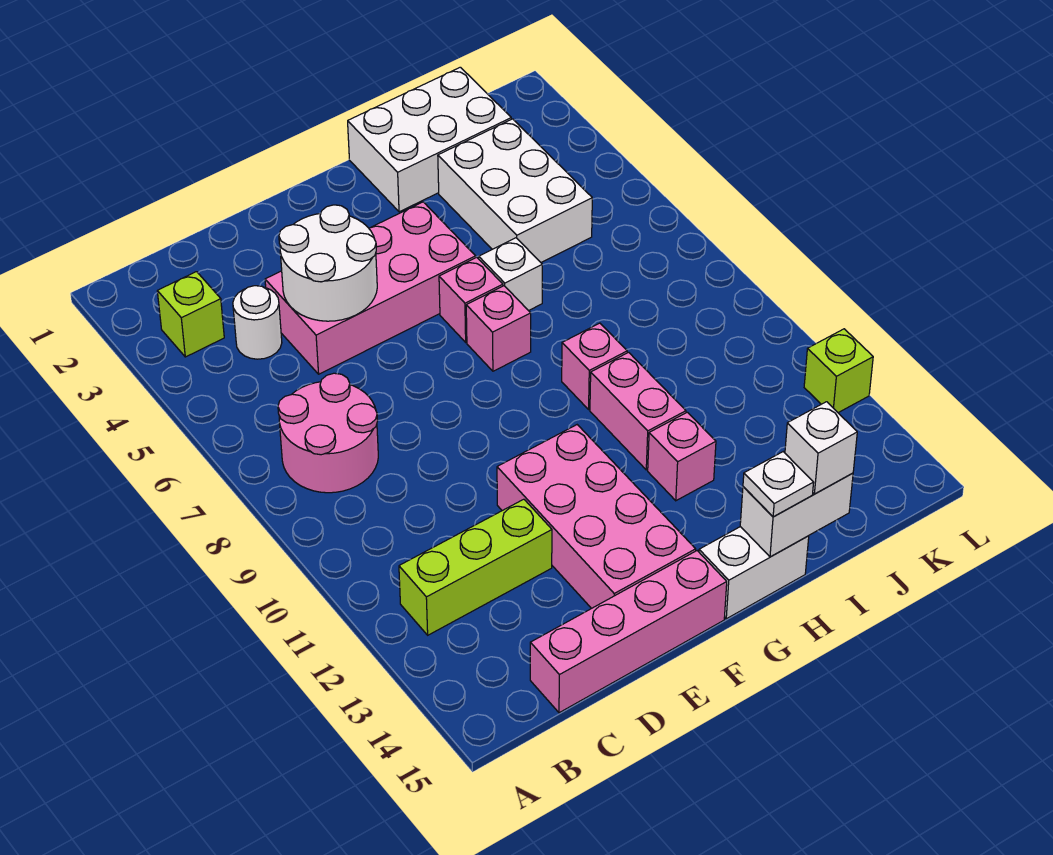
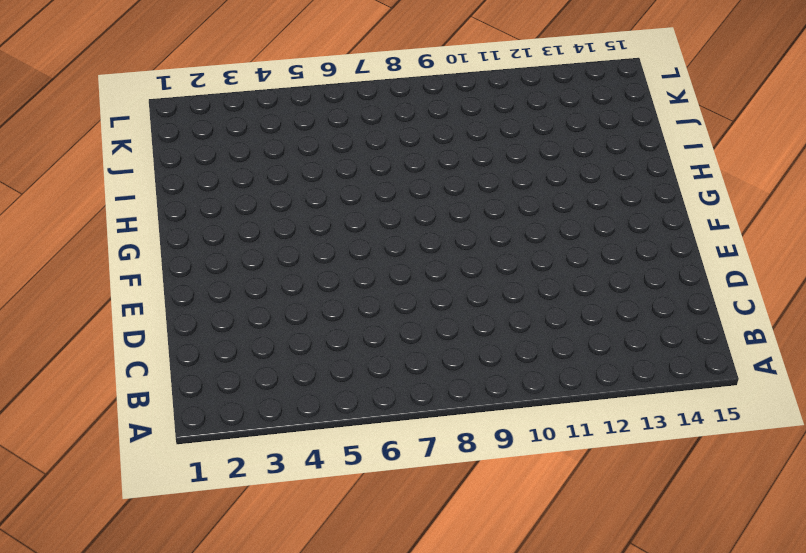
none -> lime brick B3 level 1
none -> pink round brick B7:C8 level 1
none -> lime brick B12:D12 level 1

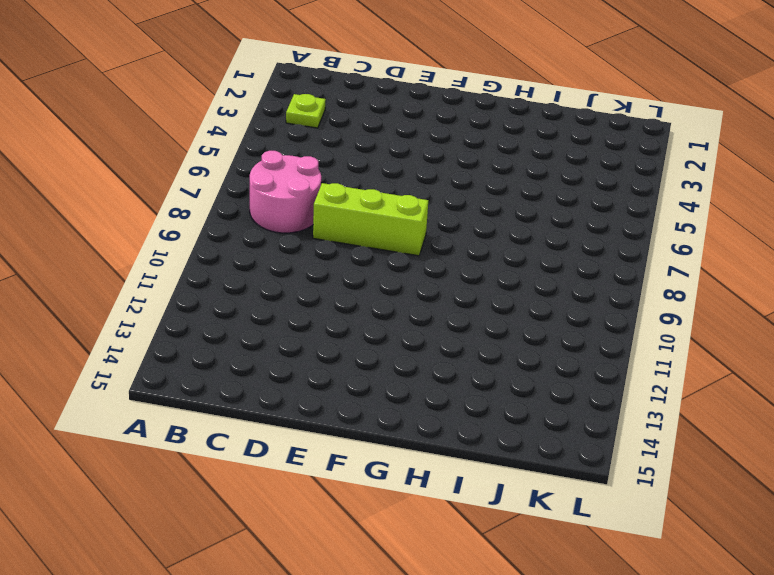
lime plate B3 level 1 -> lime brick B3 level 1
lime brick D8:F8 level 1 -> lime brick B12:D12 level 1
none -> white round brick C4 level 1
none -> pink brick C15:F15 level 1
none -> pink brick D4:G5 level 1

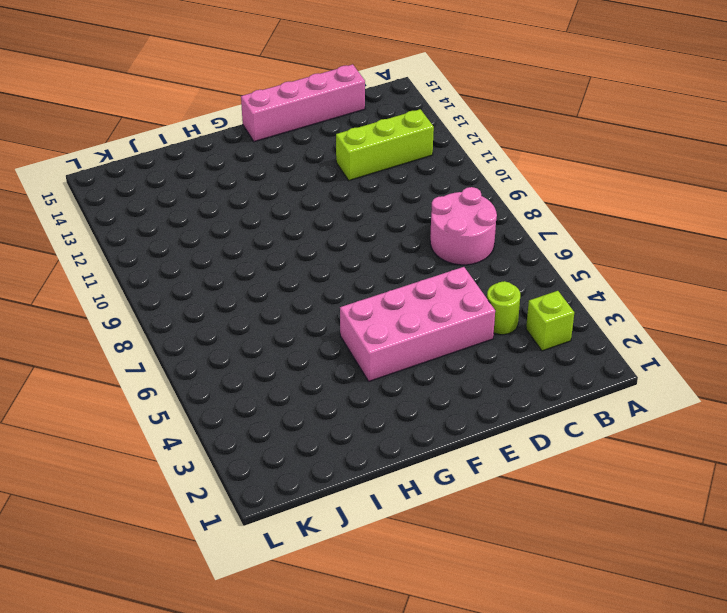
lime round brick C4 level 1 -> white round brick C4 level 1
none -> pink brick E11:F14 level 1
none -> pink brick G6 level 1
none -> pink brick G7 level 1

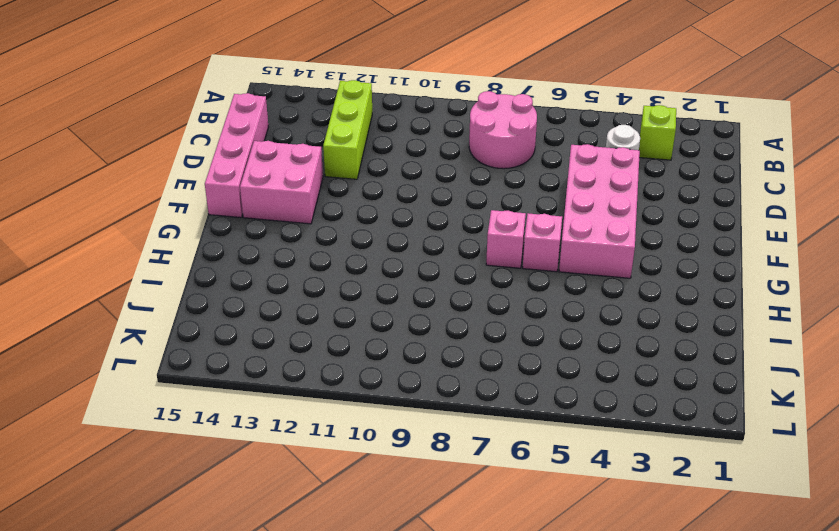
pink brick E13:F14 level 1 -> pink brick E11:F14 level 1
none -> white brick G15:H15 level 1
none -> white brick H1:J2 level 1
none -> white brick H6 level 1

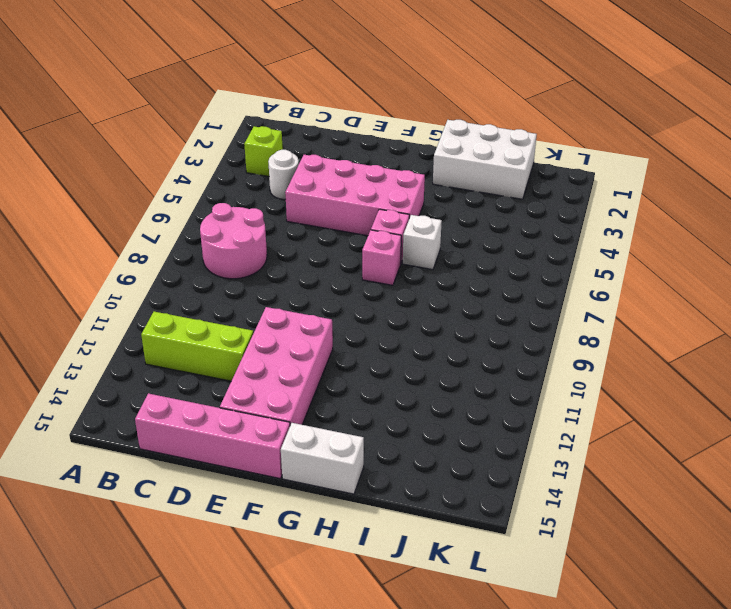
none -> pink brick H9 level 1
none -> pink brick H10:H11 level 1
none -> pink brick H12 level 1

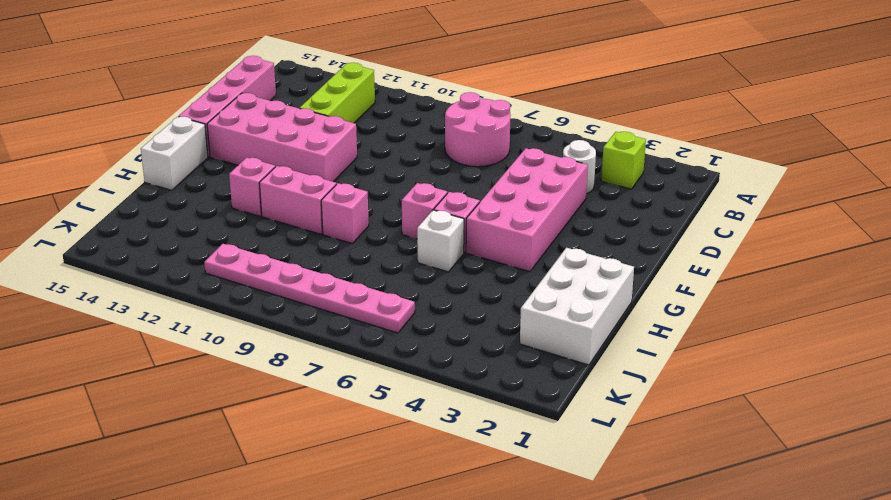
pink plate K6:K11 level 1 -> none
none -> white brick I3:J5 level 1
none -> lime brick L12 level 1
none -> white round brick D4:E5 level 2

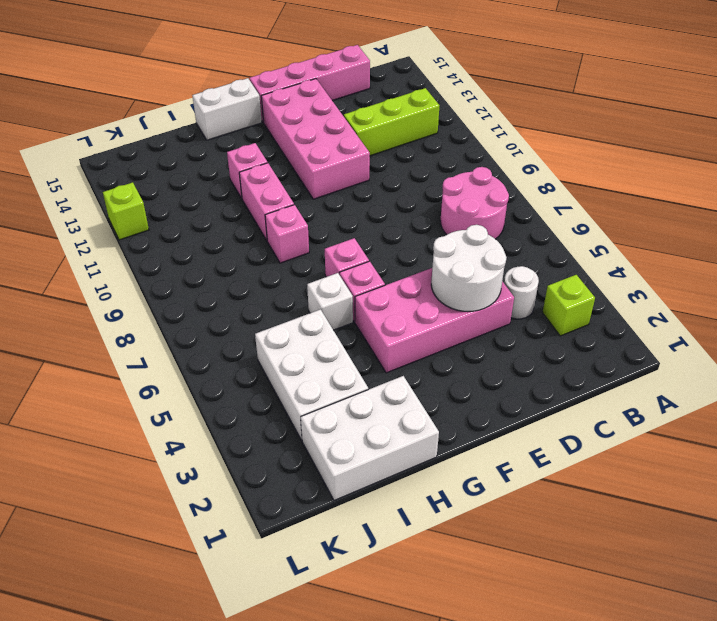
none -> white brick H15:I15 level 2
none -> white plate H15 level 3
none -> white brick I15 level 3

